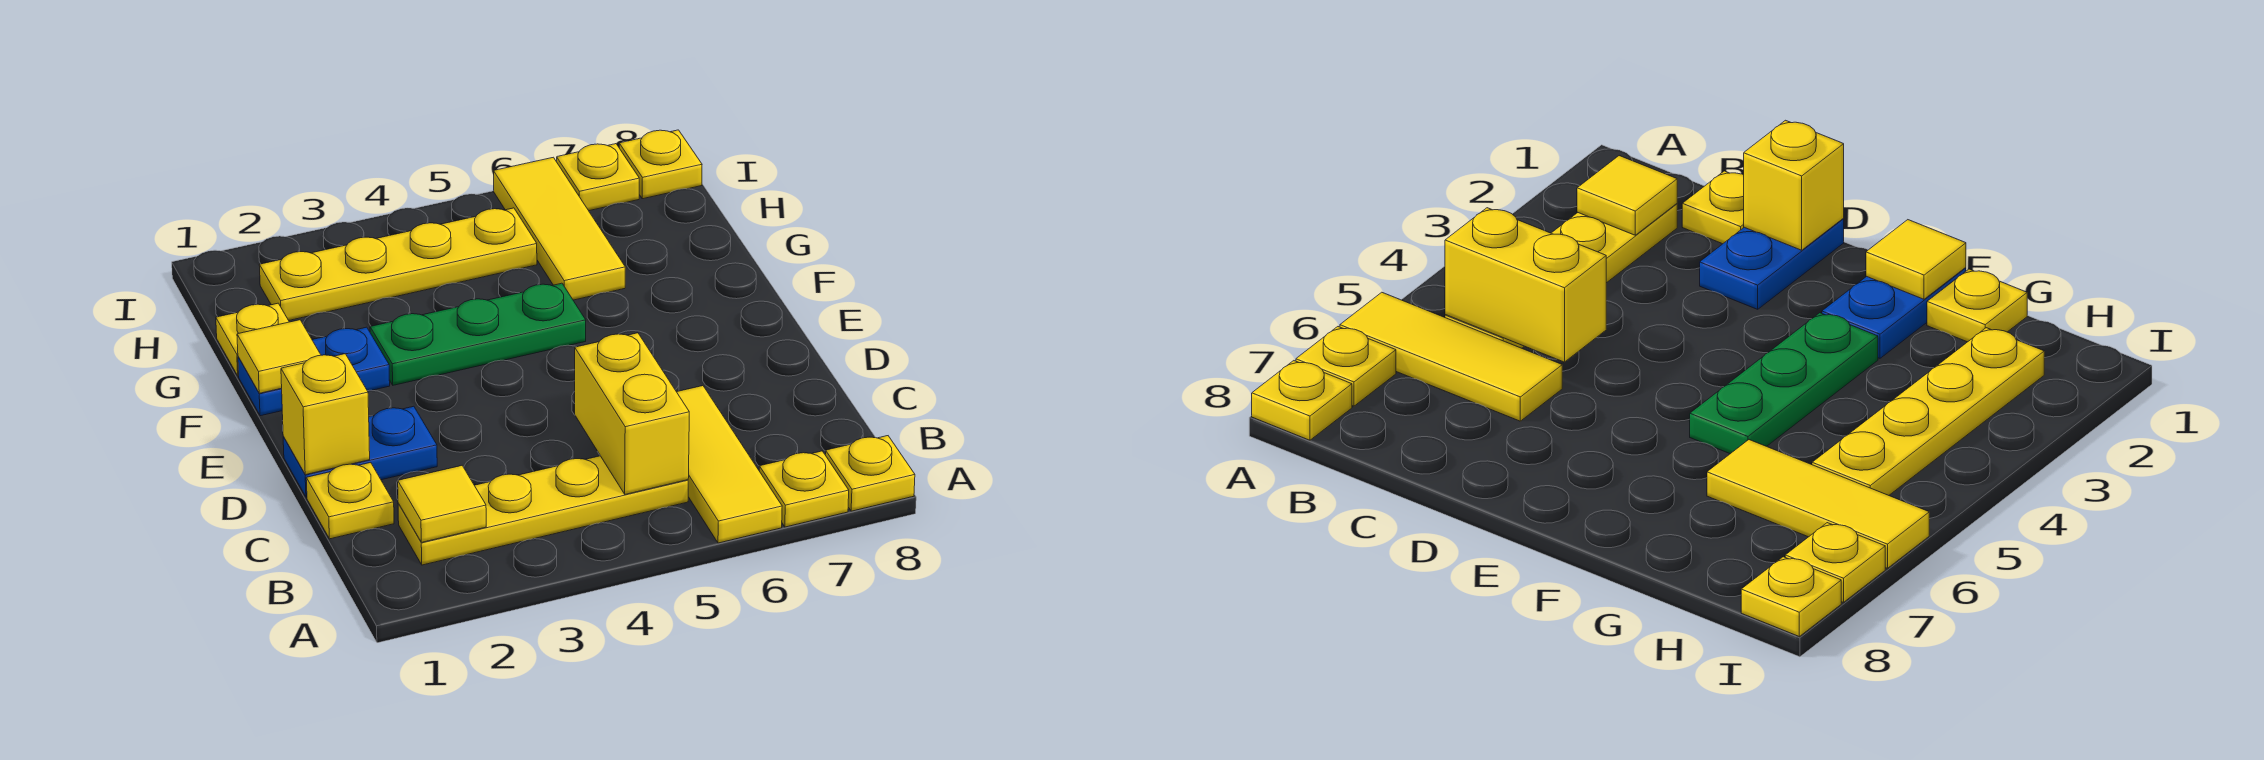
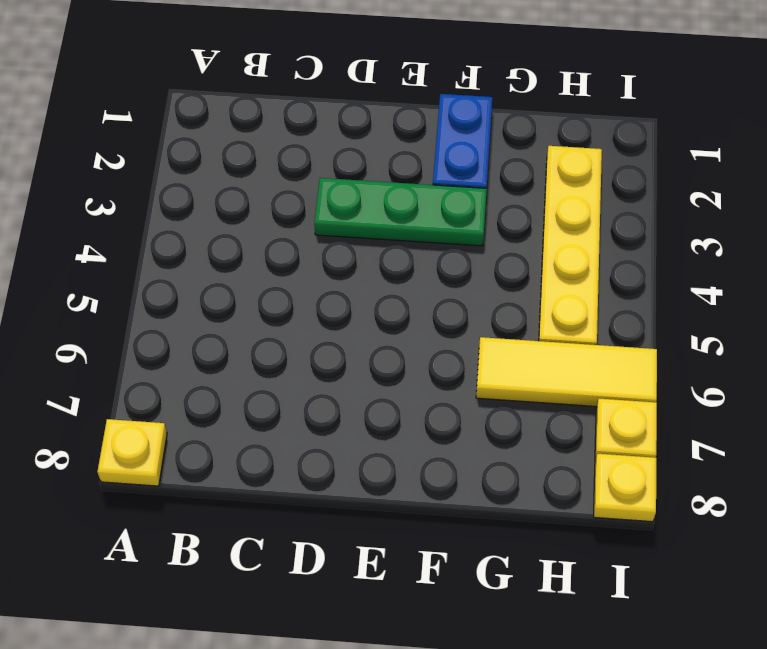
green plate D3:F3 level 1 -> green plate F3:F5 level 1
none -> yellow tile A6:C6 level 1
none -> yellow plate A7 level 1
none -> yellow plate B2:B5 level 1

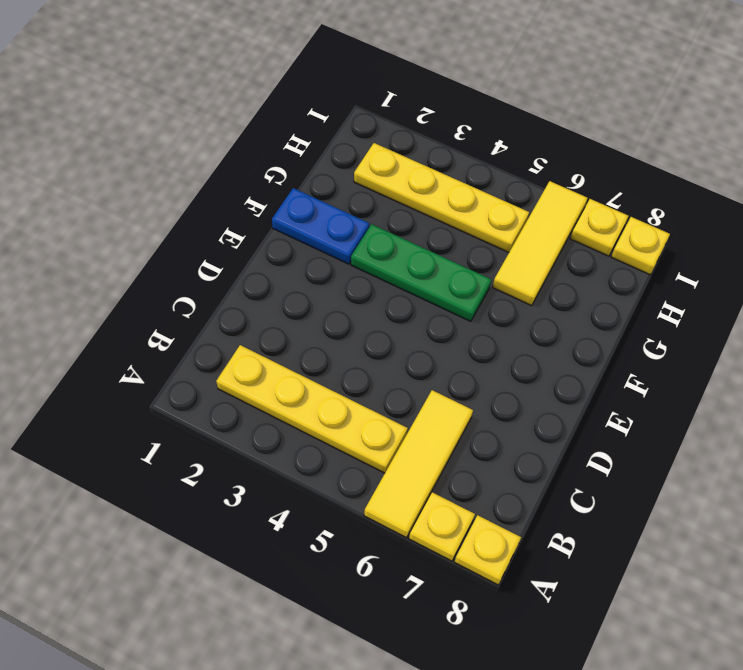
none -> yellow plate C1 level 1
none -> blue plate D1:D2 level 1
none -> yellow plate G1 level 1

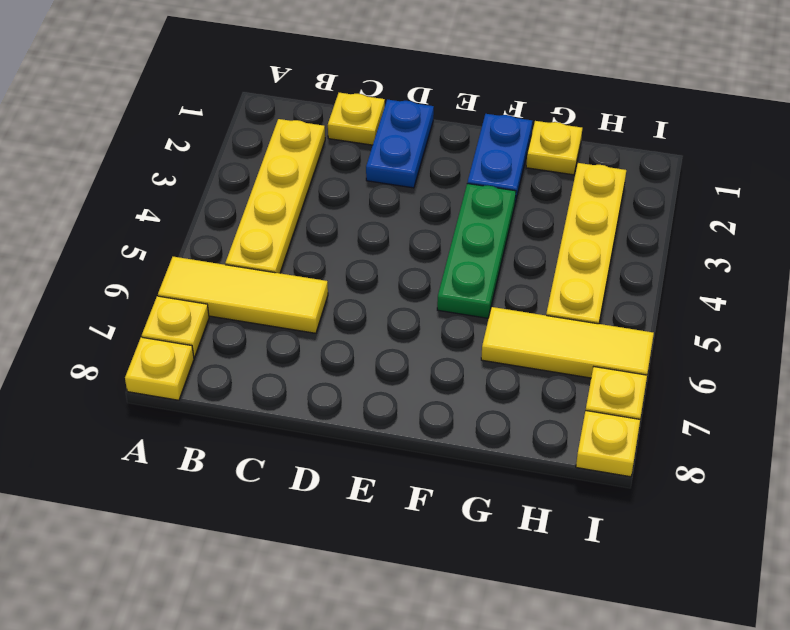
none -> yellow tile B2 level 2
none -> yellow brick B5:C5 level 2
none -> yellow brick D1 level 2

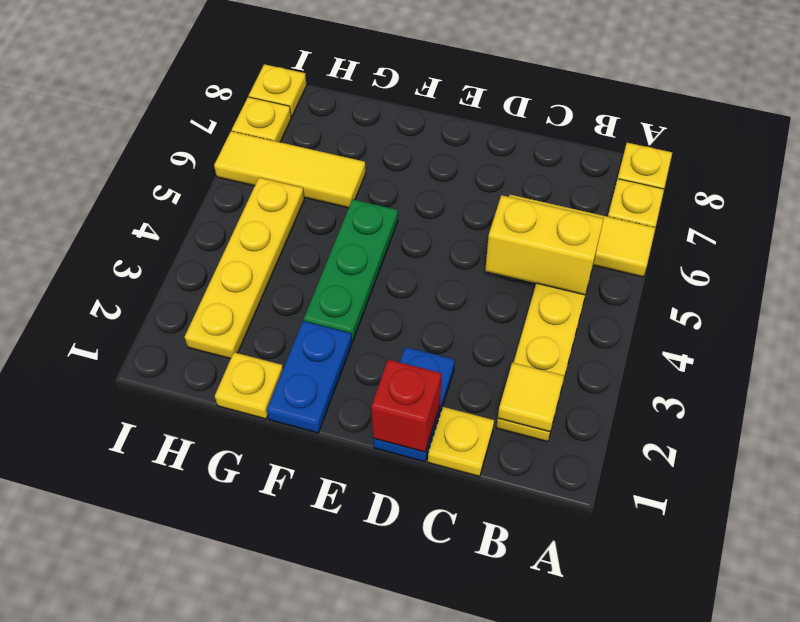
red brick D1 level 2 -> yellow brick D1 level 2
none -> yellow tile F1 level 2

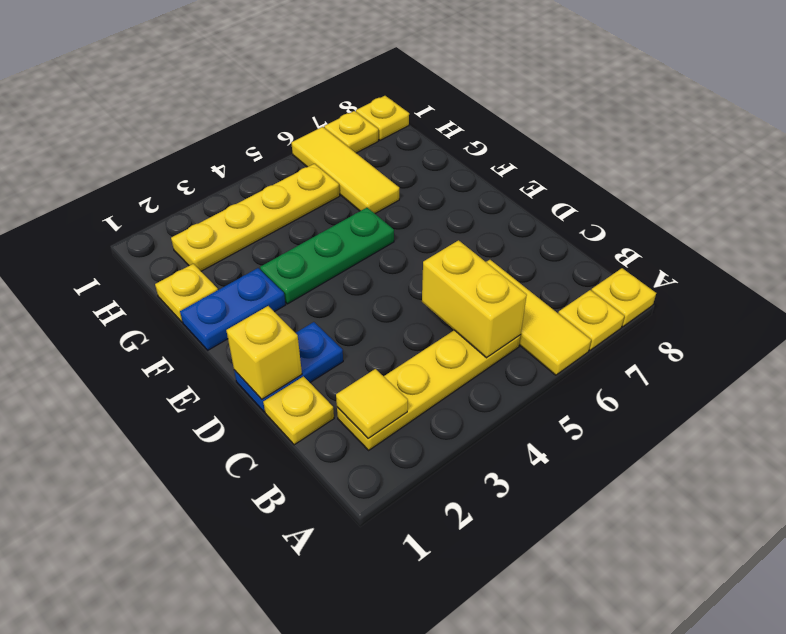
none -> yellow tile F1 level 2

